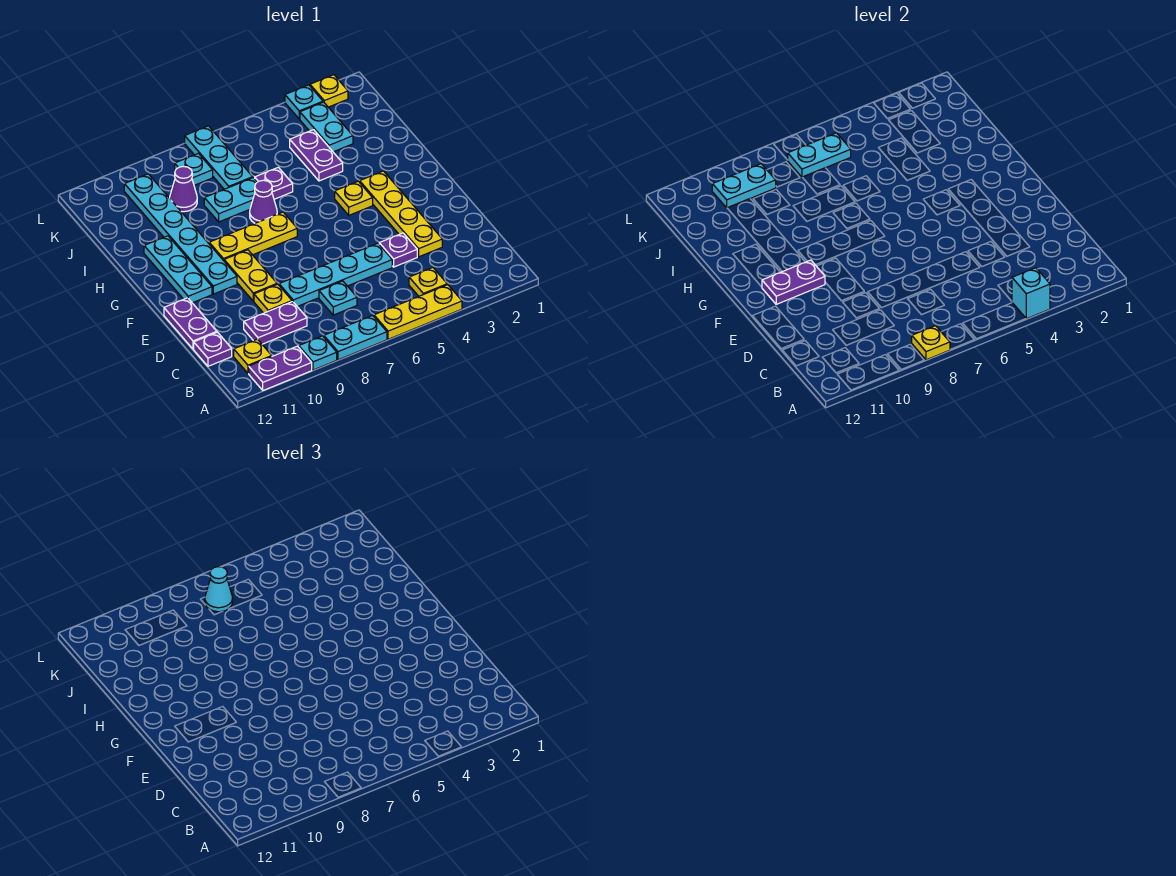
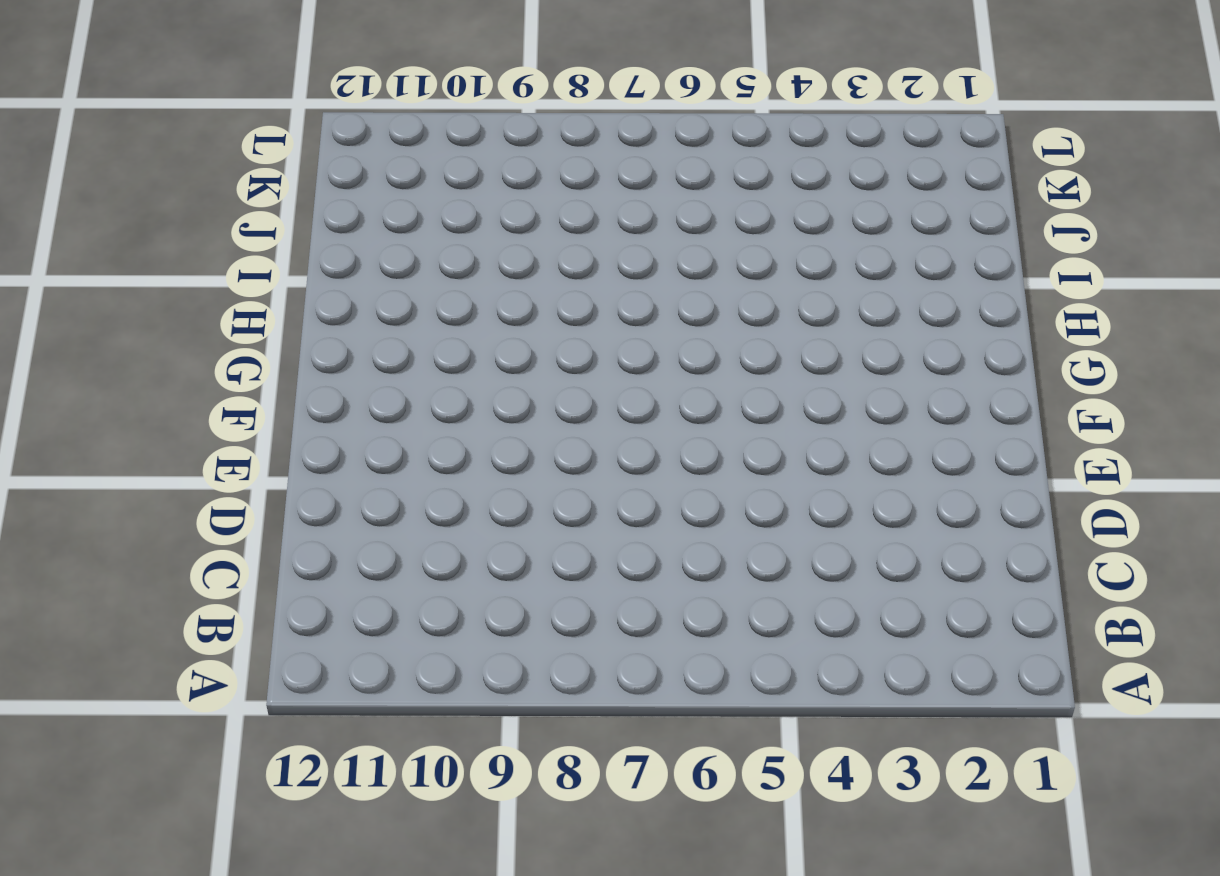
none -> yellow plate A4:A6 level 1
none -> cyan plate A7:A8 level 1
none -> cyan plate A9 level 1
none -> purple plate A10:A11 level 1

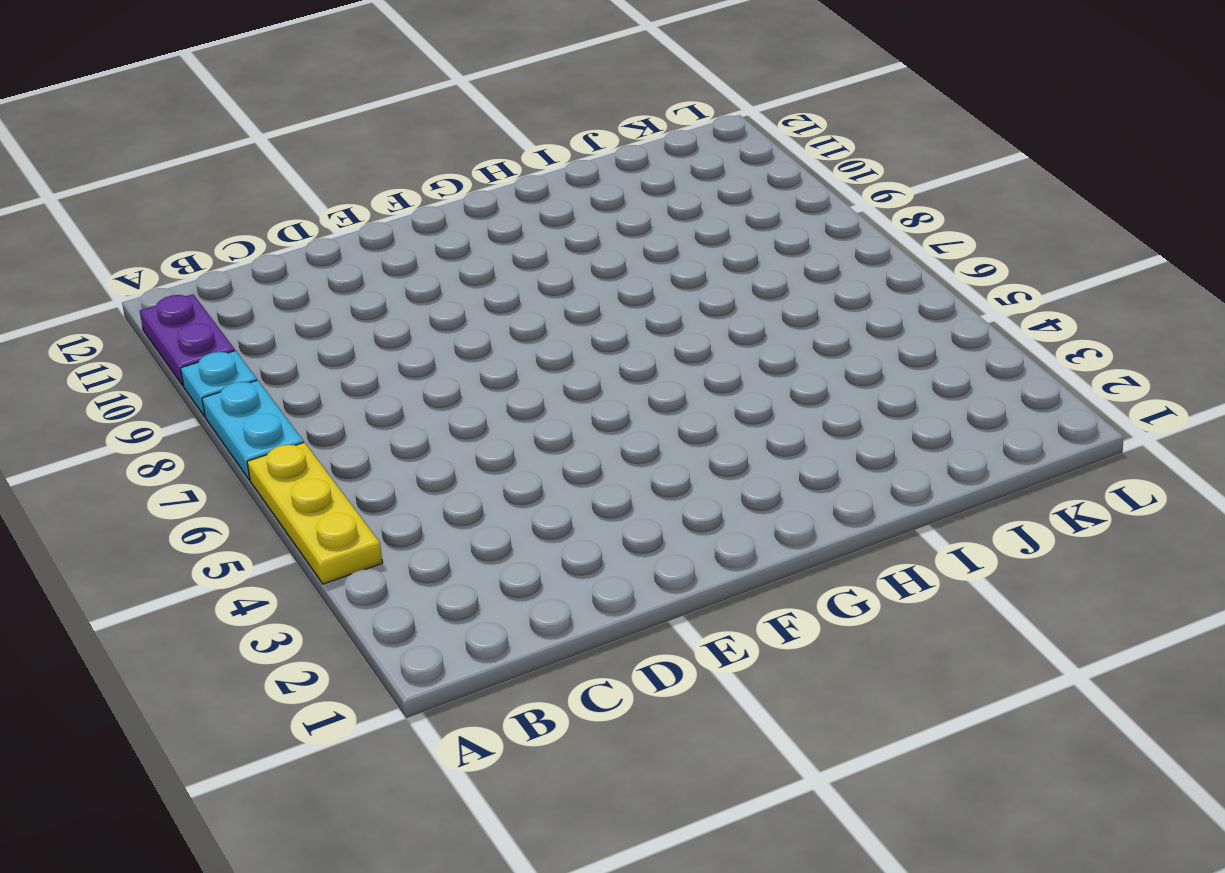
none -> yellow plate B4 level 1
none -> yellow plate B11 level 1
none -> cyan plate C7 level 1
none -> purple plate C9:C10 level 1

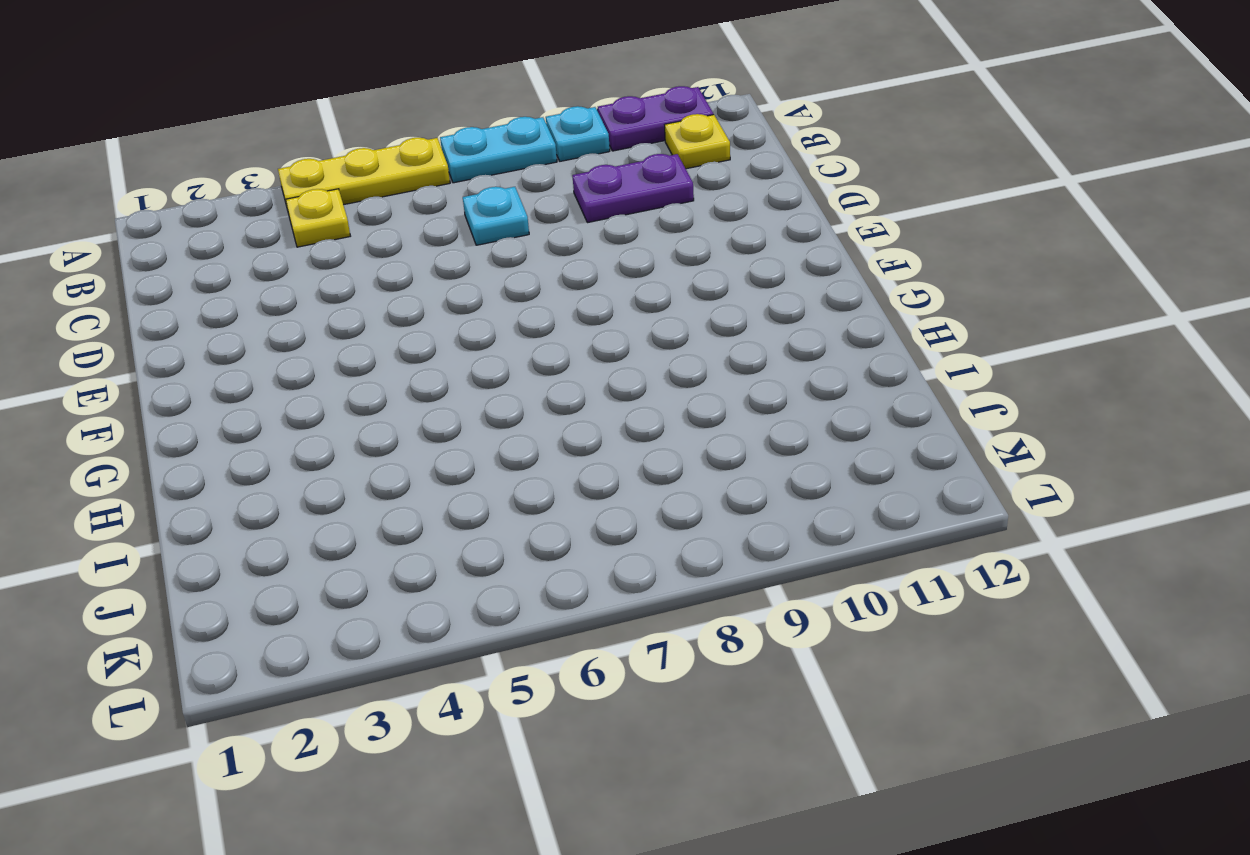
none -> purple plate C12 level 1
none -> yellow plate D3:G3 level 1
none -> purple plate D4 level 1
none -> cyan plate D5:D8 level 1

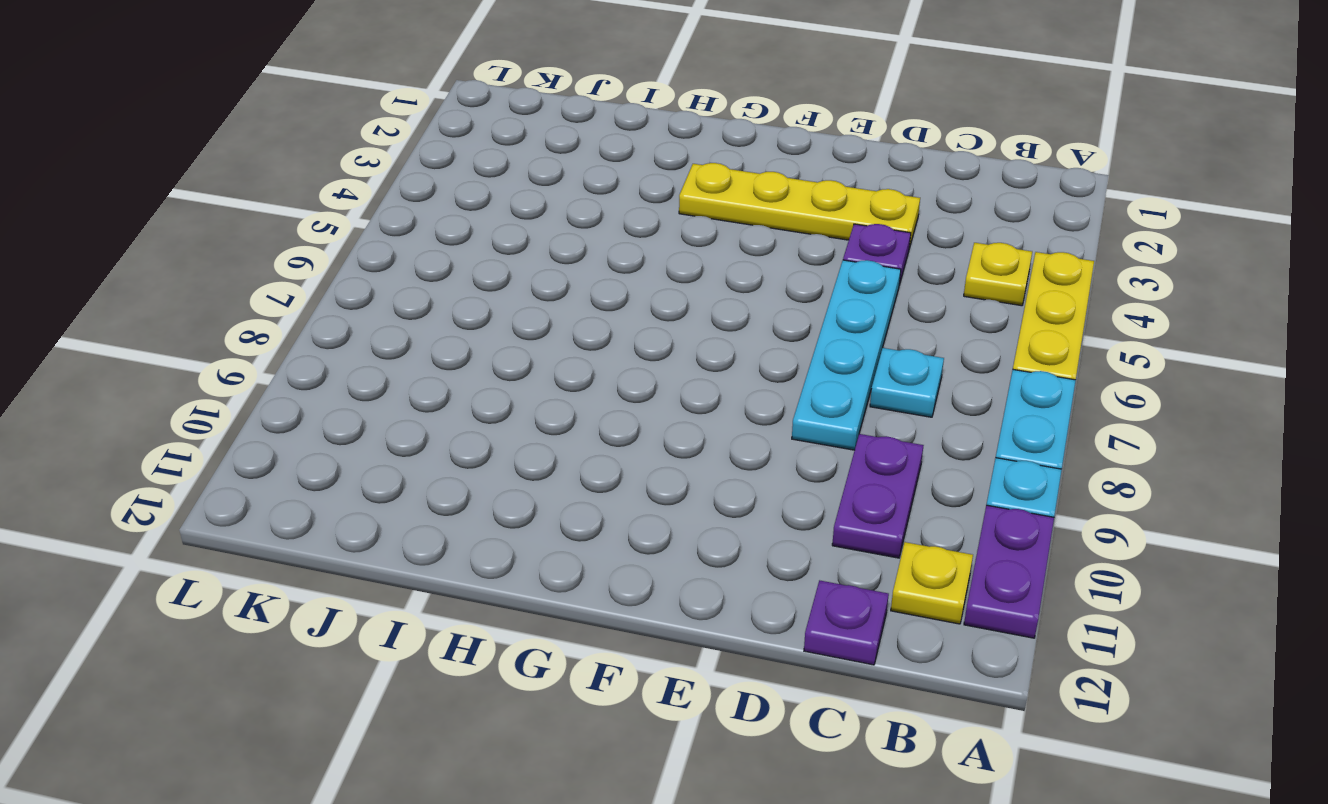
none -> yellow plate D9 level 1
none -> purple plate D12:E12 level 1
none -> yellow plate E9:F9 level 1
none -> cyan plate F10:K10 level 1

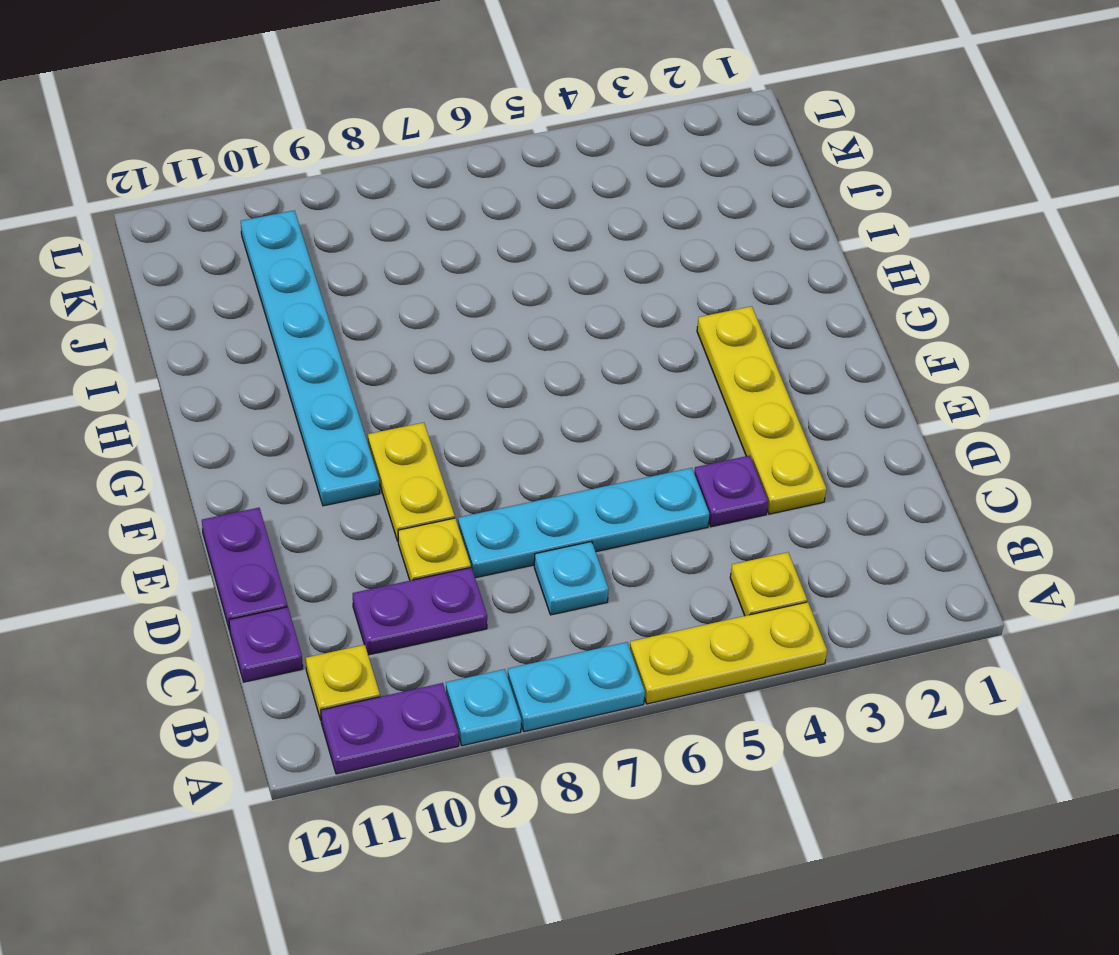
none -> cyan plate F11:H11 level 1
none -> yellow plate G4 level 1
none -> yellow plate G7:G9 level 1
none -> purple cone H7 level 1

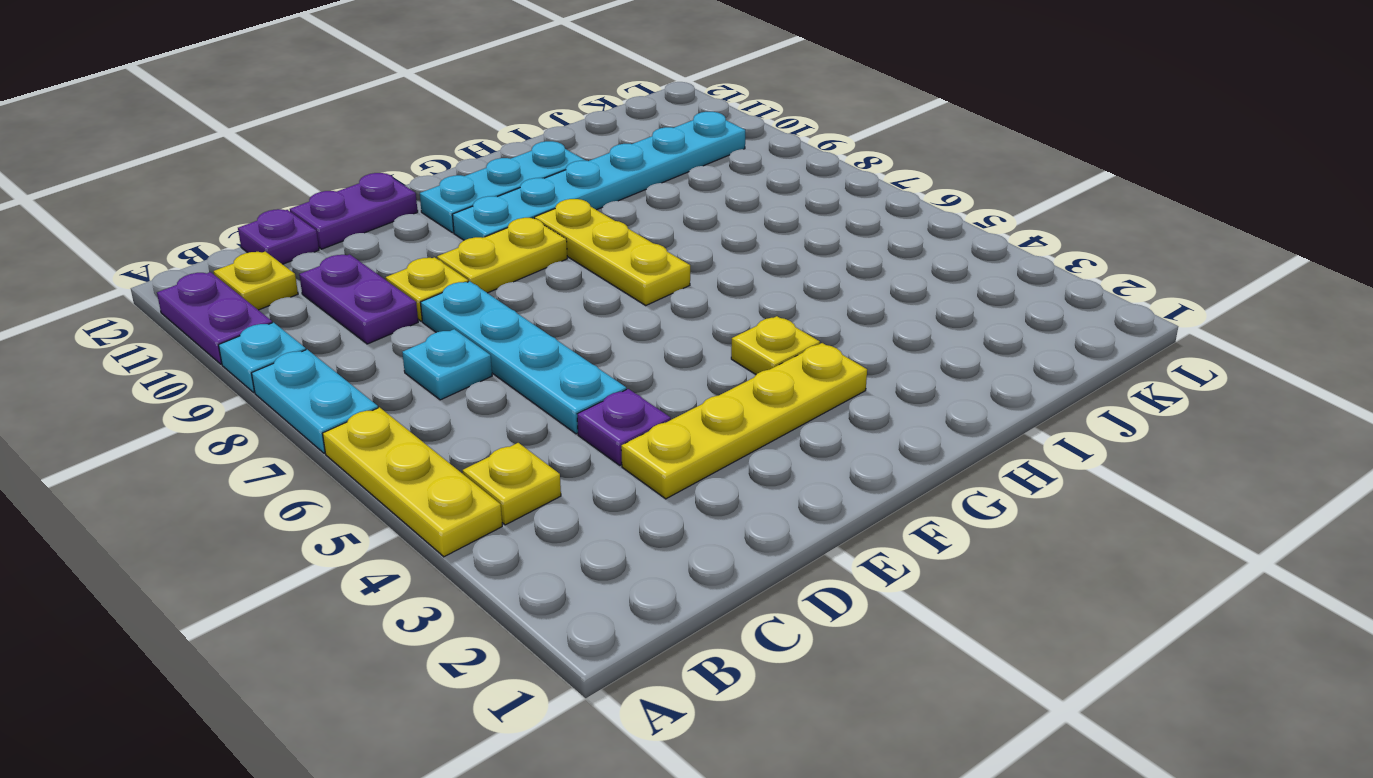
none -> purple cone H7 level 1
none -> purple plate I4:J4 level 1
none -> purple plate I6 level 1
none -> cyan plate I7:I8 level 1

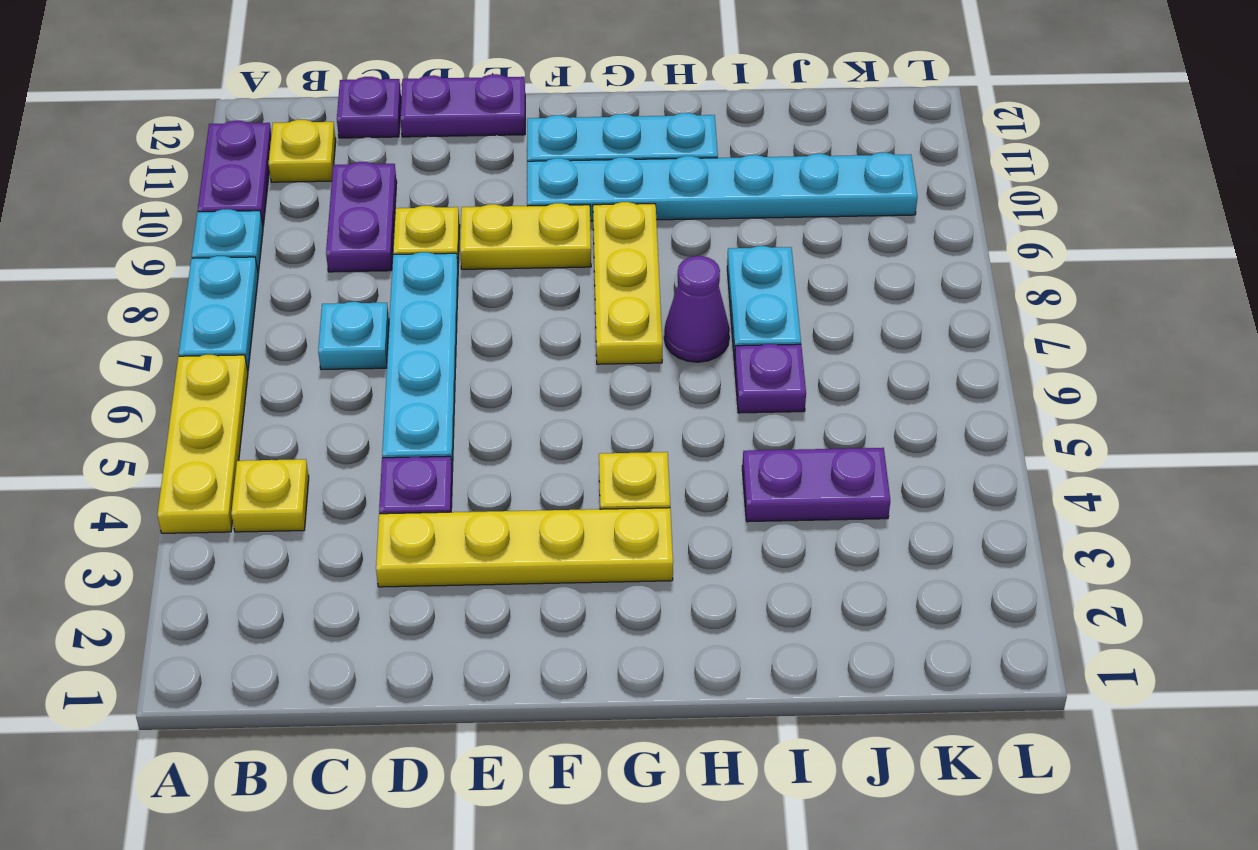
none -> cyan plate J3:K3 level 1
none -> cyan plate J7:L7 level 1
none -> purple cone J9 level 1
none -> cyan plate K8 level 1

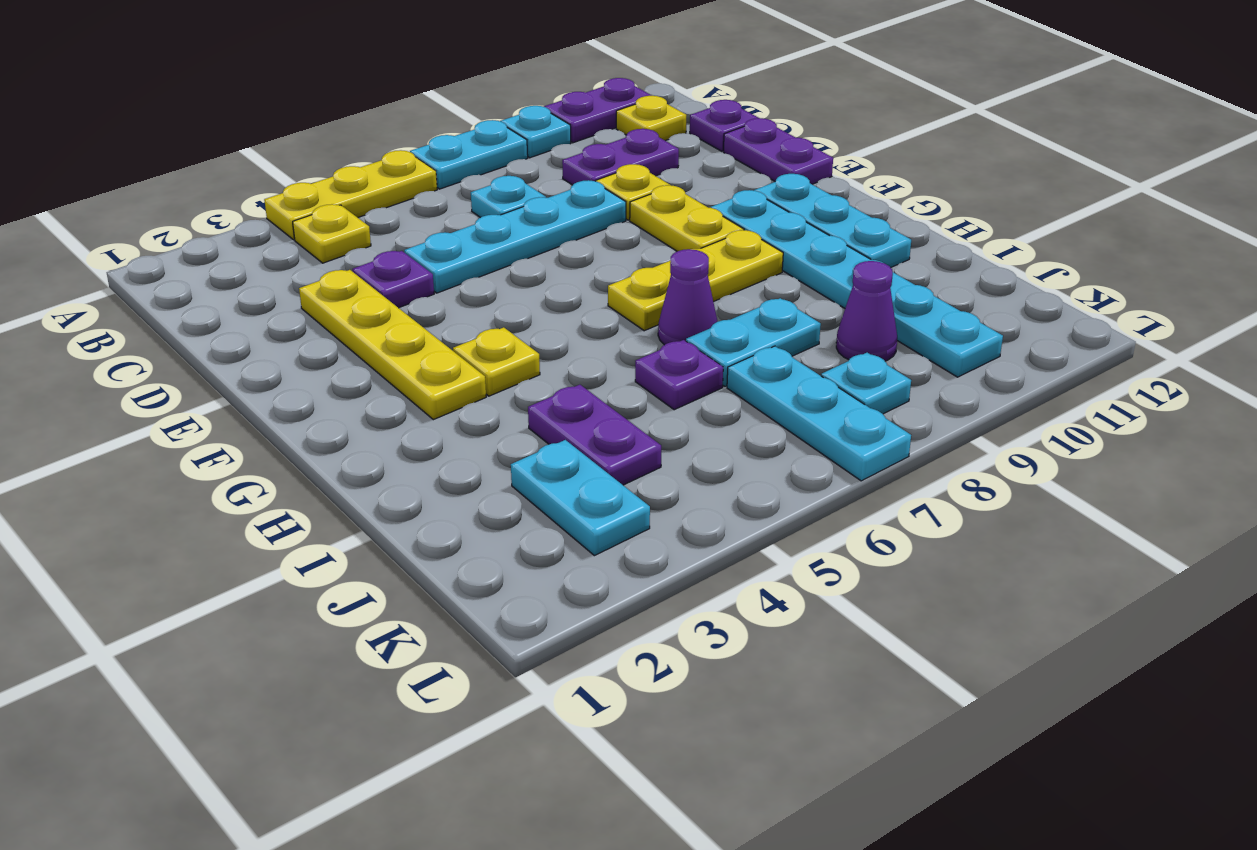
none -> yellow plate L2 level 1
none -> cyan plate L3 level 1
none -> cyan brick A4 level 2
none -> yellow plate A8 level 2

